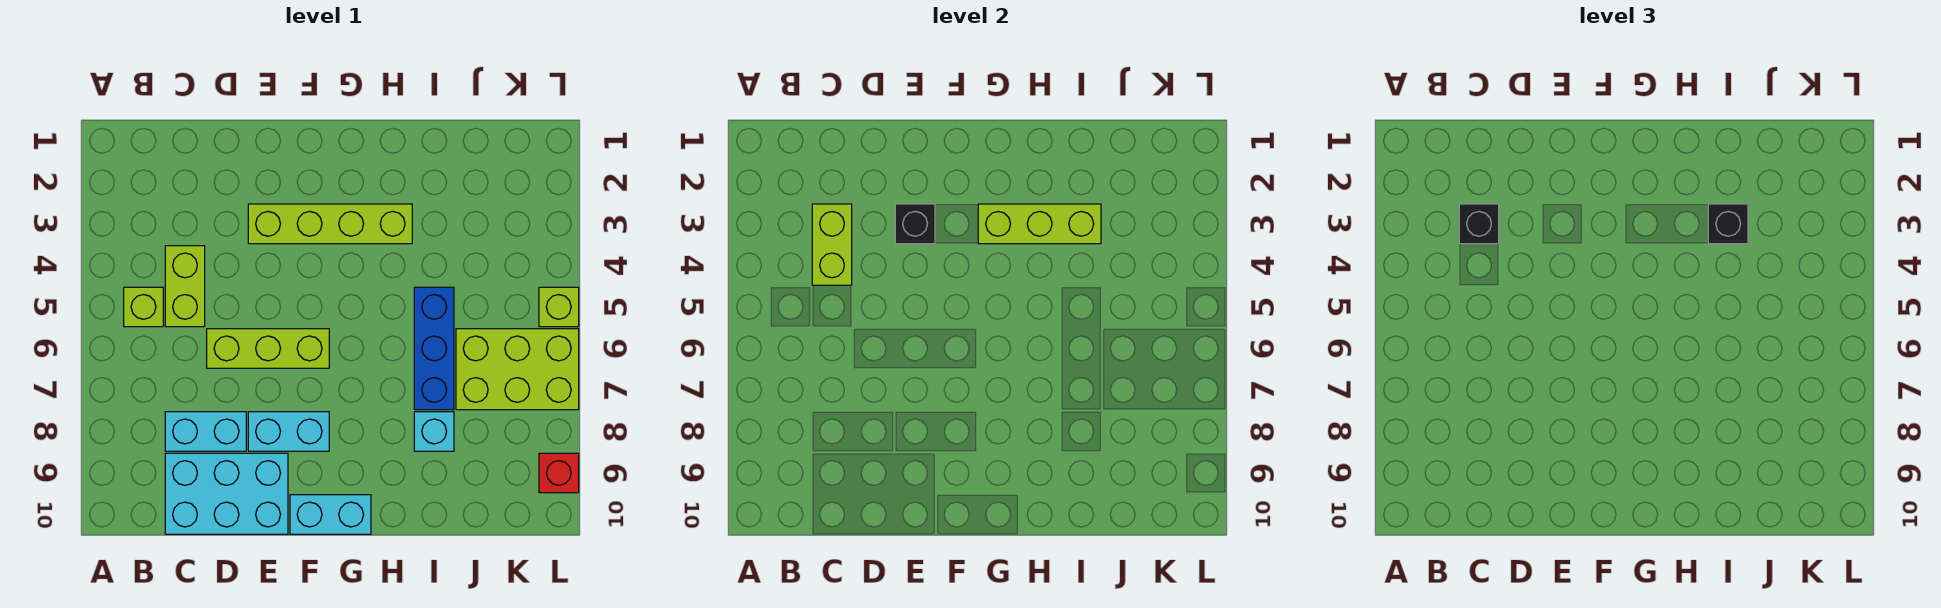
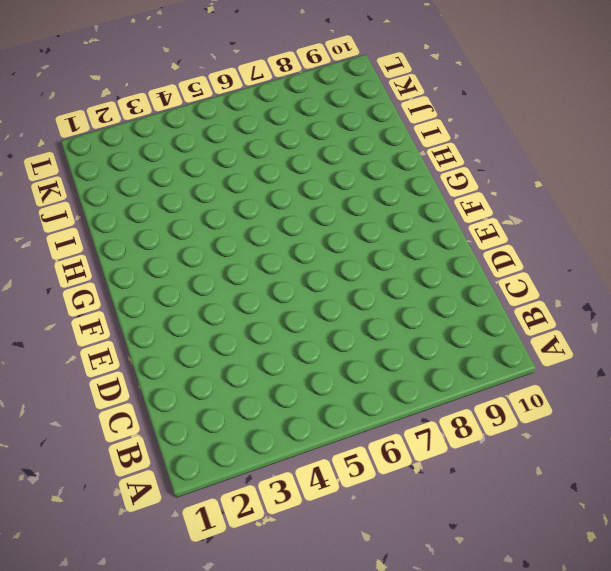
none -> lime brick B5 level 1
none -> lime brick C4:C5 level 1
none -> cyan brick C8:D8 level 1

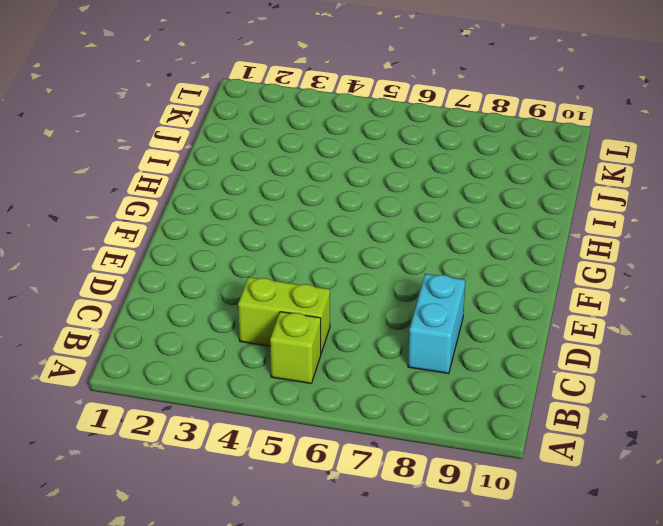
none -> cyan brick C9:E10 level 1
none -> lime brick D6:F6 level 1
none -> lime brick E3:H3 level 1

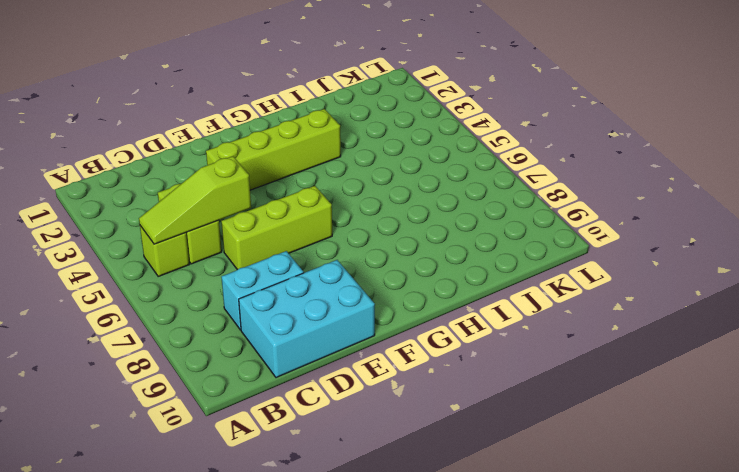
lime slope B5:D5 level 2 top D -> none
none -> cyan brick E8:F8 level 1
none -> cyan brick F10:G10 level 1
none -> blue brick I5:I7 level 1

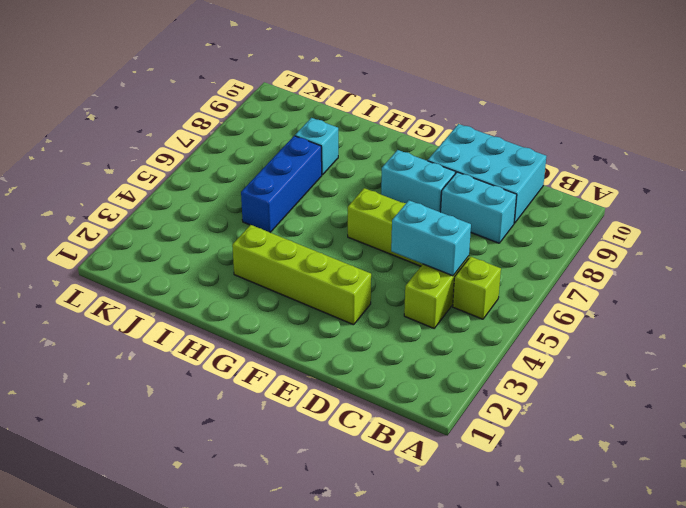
cyan brick C5:D5 level 2 -> cyan brick F10:G10 level 1
none -> lime brick J6:L7 level 1
none -> lime brick L5 level 1
none -> red brick L9 level 1

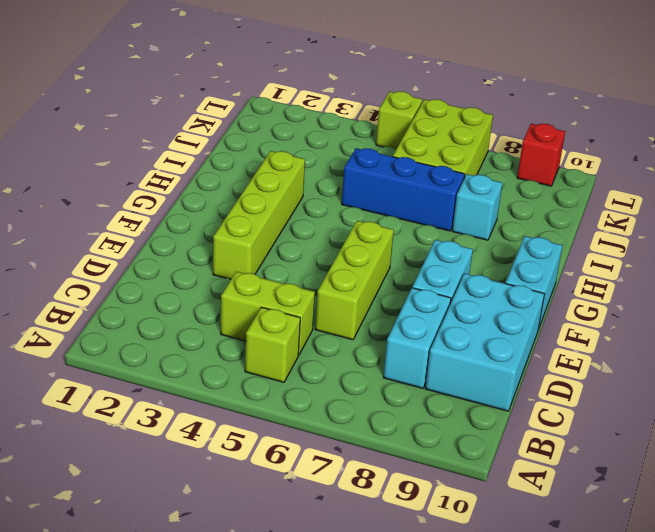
none -> lime brick C3:C4 level 2
none -> black brick E3 level 2
none -> lime brick G3:I3 level 2

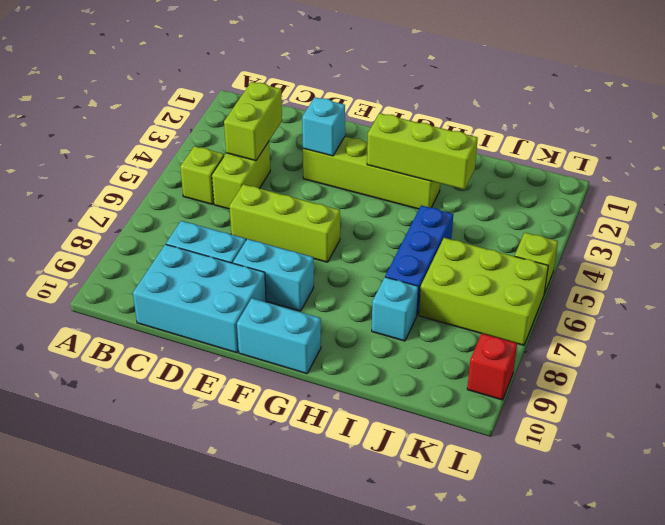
cyan brick E3 level 2 -> black brick E3 level 2
none -> black brick C3 level 3
none -> black brick I3 level 3

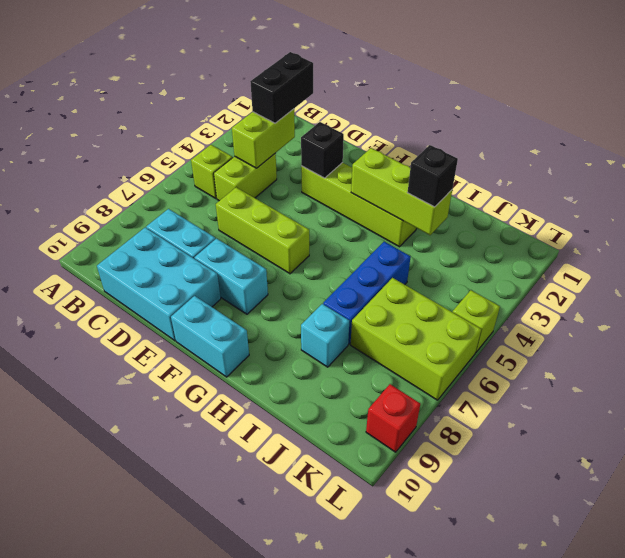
black brick C2:C3 level 3 -> black brick C3 level 3

